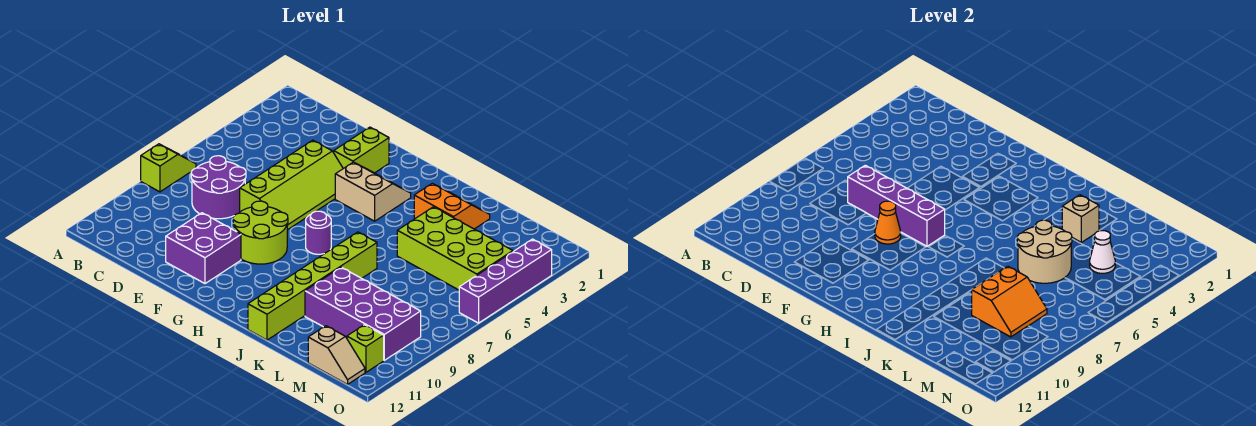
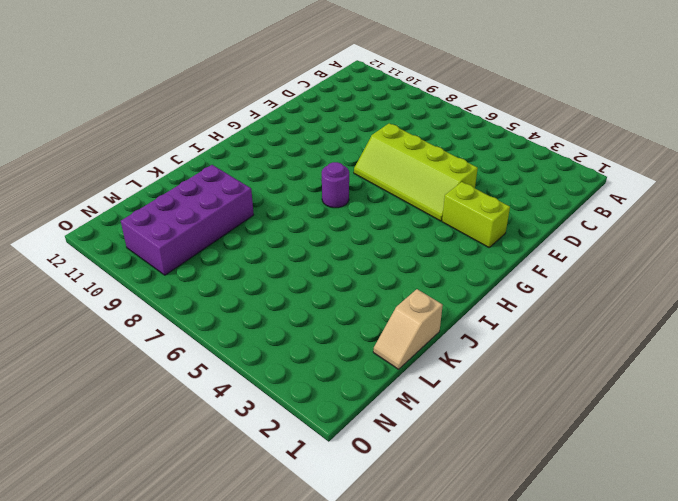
tan slope K1:L1 level 1 top K -> tan slope M12:N12 level 1 top M
none -> lime slope A7:A8 level 1 top 8
none -> purple round brick C7:D8 level 1
none -> purple brick E10:F11 level 1

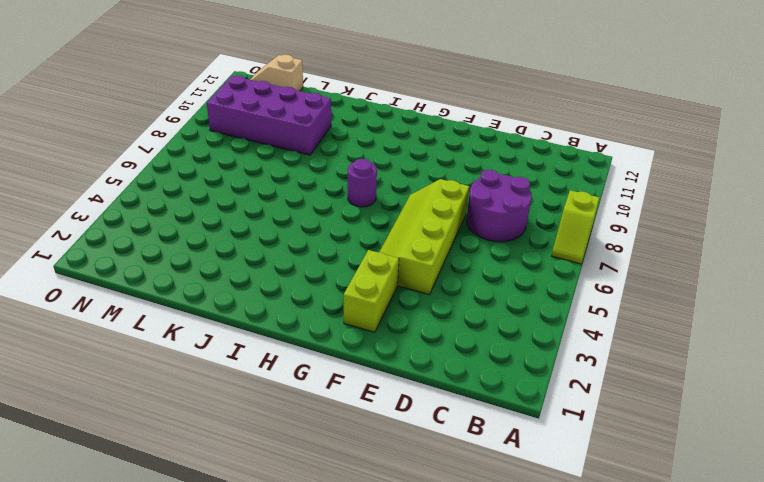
none -> purple brick E10:F11 level 1
none -> lime round brick F8:G9 level 1
none -> tan slope G3:H4 level 1 top 4

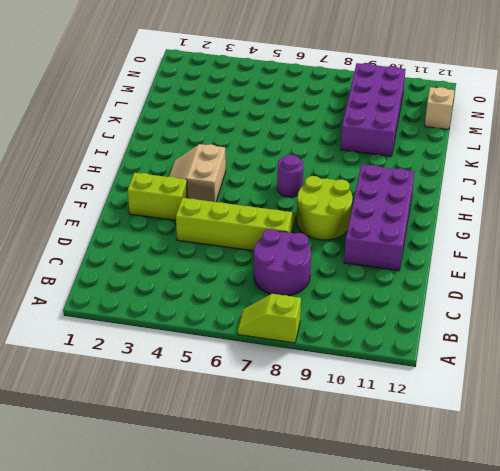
purple brick E10:H11 level 1 -> purple brick E10:F11 level 1
none -> orange slope J2:K3 level 1 top 3
none -> lime brick J7:J12 level 1
none -> lime brick K4:N5 level 1

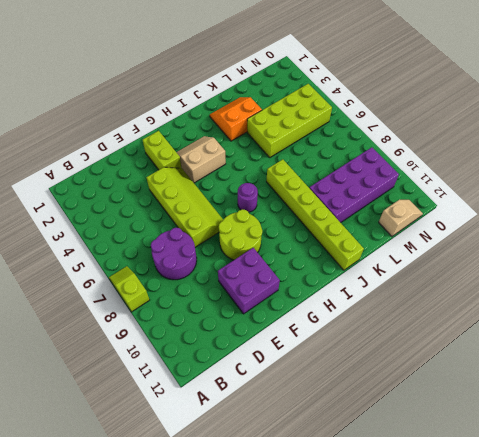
none -> lime brick N11 level 1
none -> purple brick O3:O6 level 1
none -> purple brick D7:G7 level 2

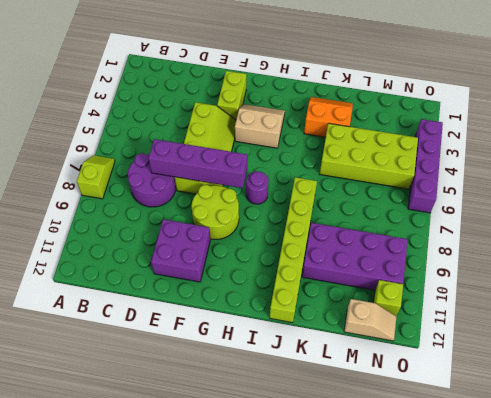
none -> orange cone F8 level 2
none -> tan brick K3 level 2
none -> tan round brick K5:L6 level 2

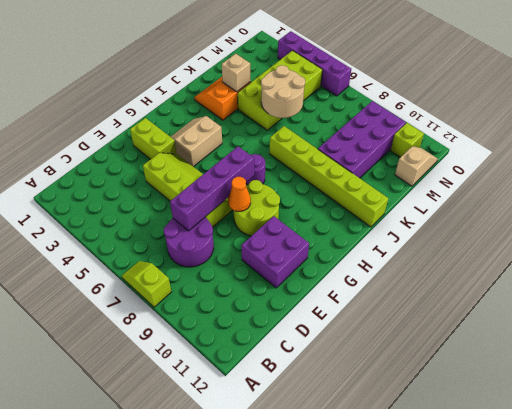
none -> orange slope L8:M9 level 2 top L
none -> white cone M4 level 2

